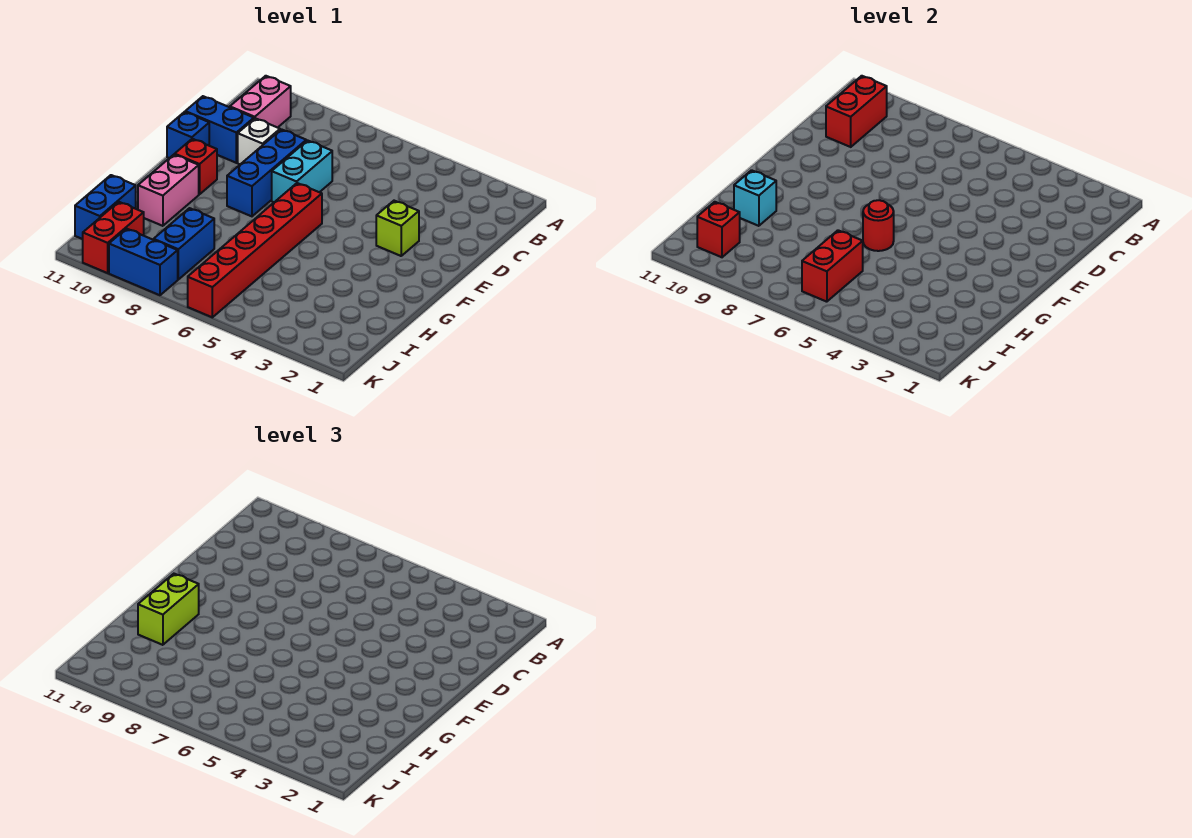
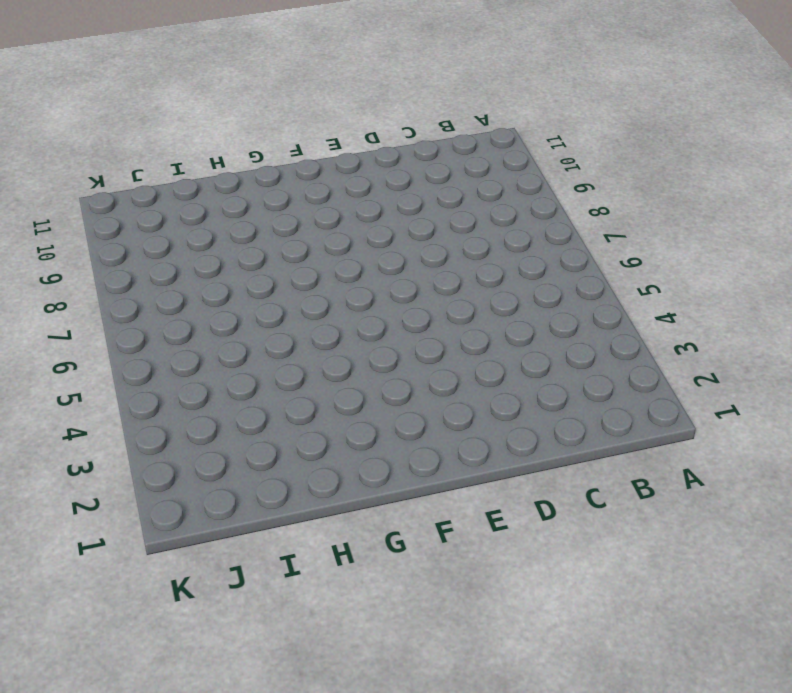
none -> pink brick B10:C10 level 1
none -> cyan brick D7:E7 level 1
none -> blue brick D8:F8 level 1

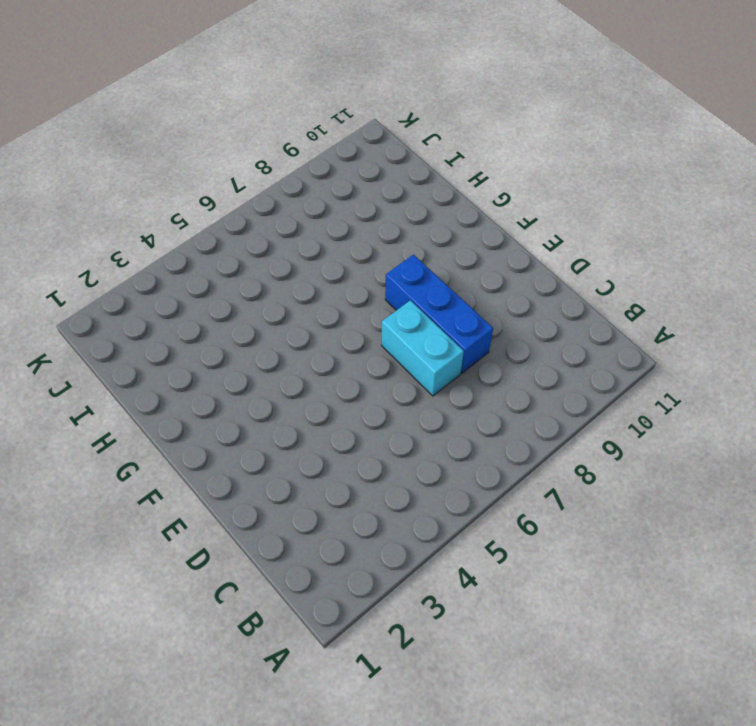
none -> pink brick B10:C10 level 1
none -> white brick D9 level 1
none -> blue brick D10:D11 level 1

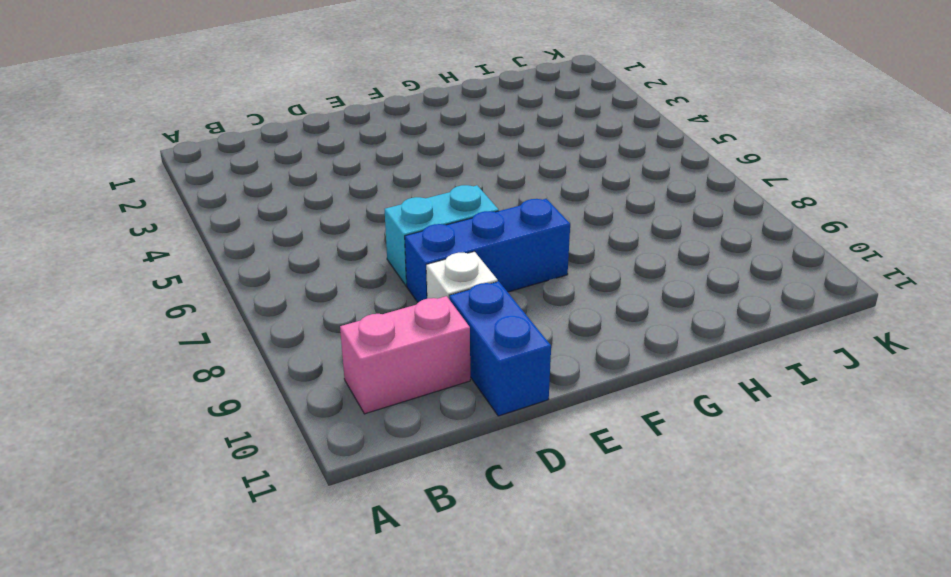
none -> lime brick E3 level 1
none -> blue brick E11 level 1
none -> red brick F6:K6 level 1

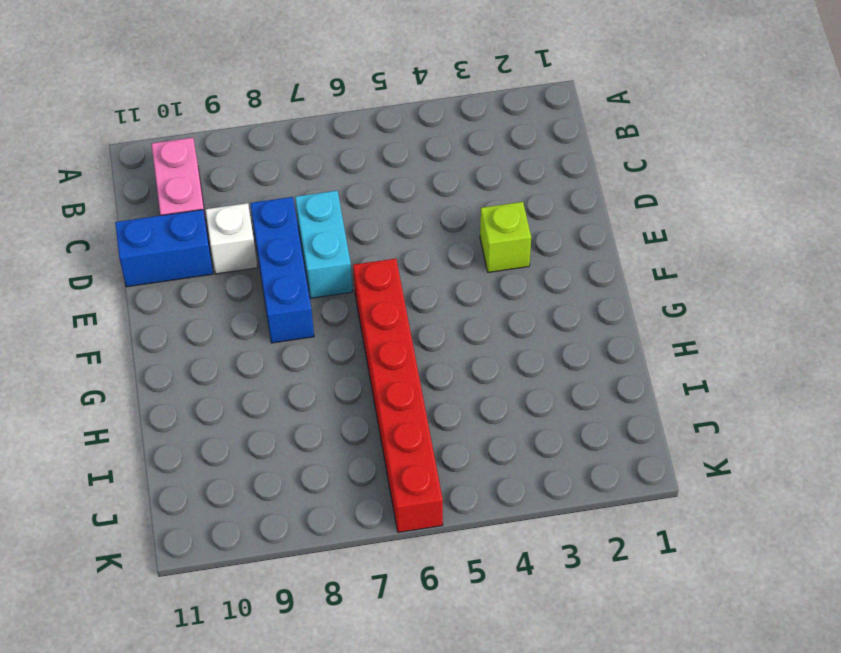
none -> blue brick E11 level 1
none -> red brick F10 level 1
none -> pink brick G10:H10 level 1

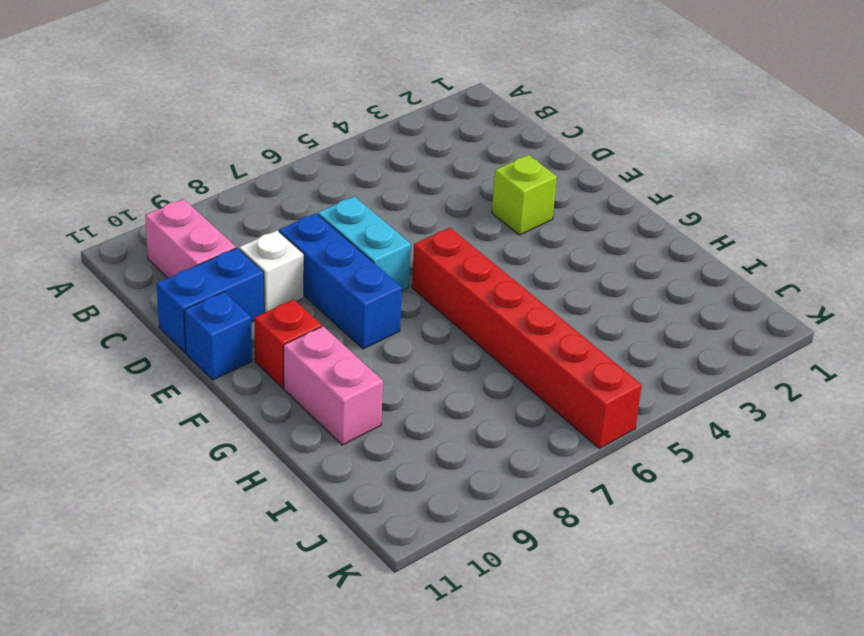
none -> blue brick I8:J8 level 1
none -> blue brick I11:J11 level 1
none -> red brick J10:K10 level 1

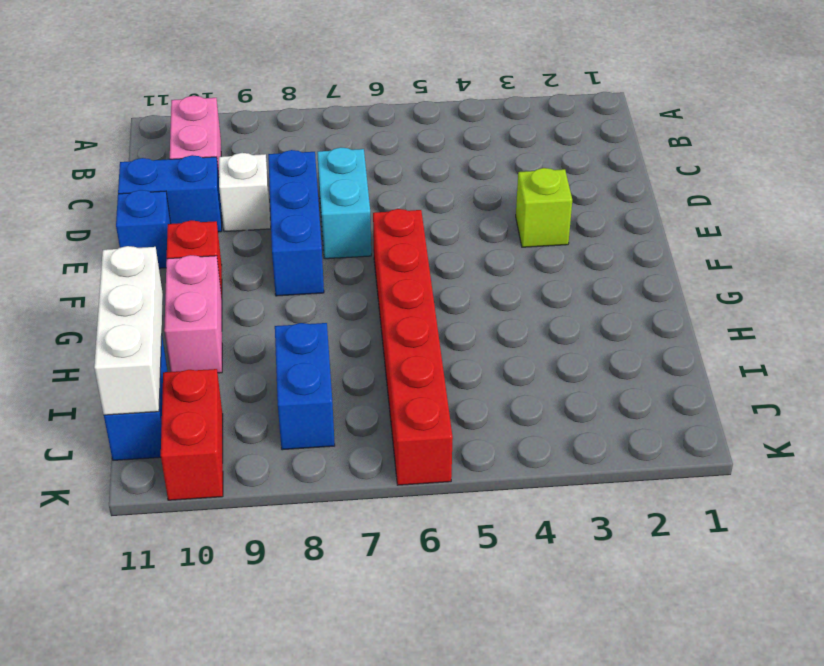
white brick H11:J11 level 2 -> none
none -> blue brick K8:K9 level 1
none -> red brick B10:C10 level 2
none -> red round brick G6 level 2

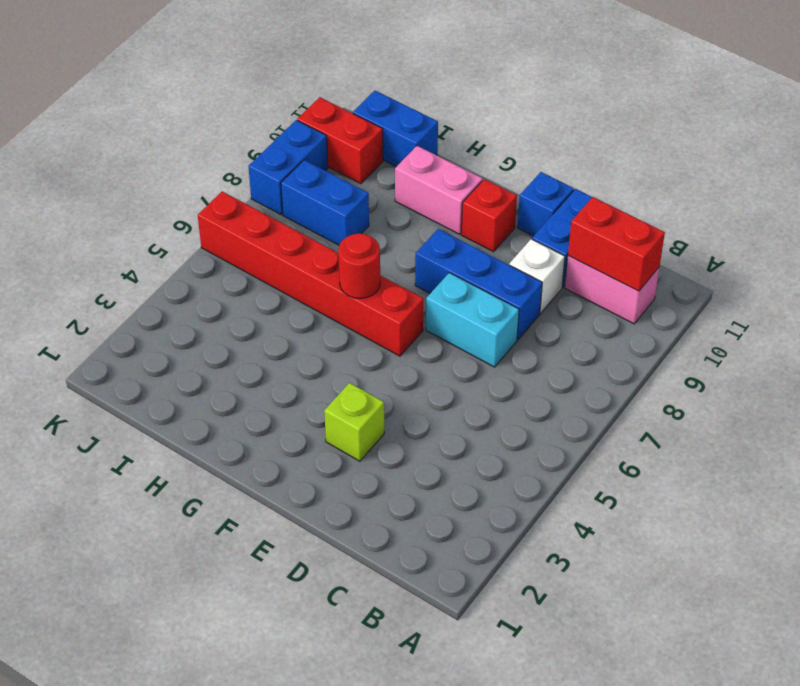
none -> cyan brick H10 level 2
none -> red brick I6:J6 level 2
none -> red brick J10 level 2

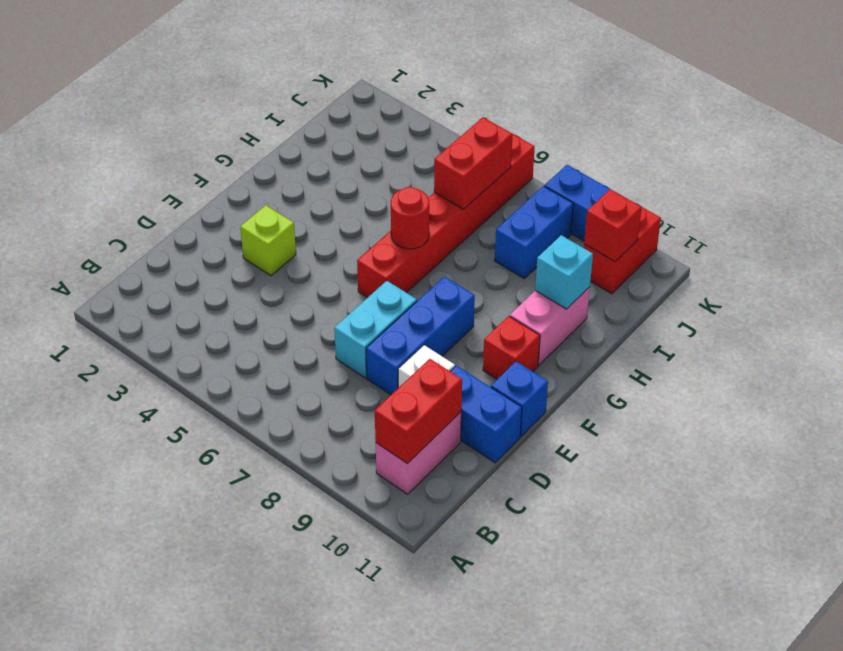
none -> blue brick I11:J11 level 1
none -> lime brick G10:H10 level 3

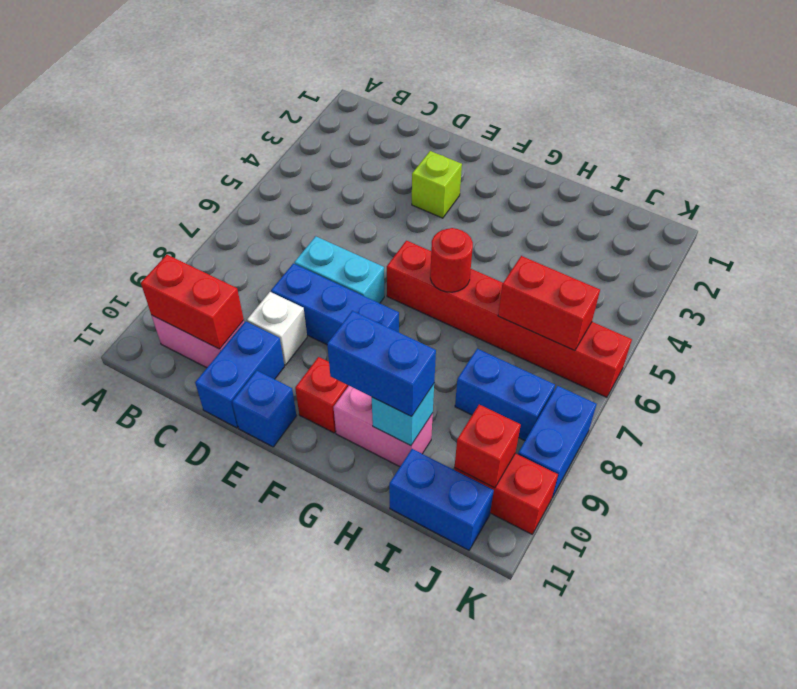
blue brick G10:H10 level 3 -> lime brick G10:H10 level 3

